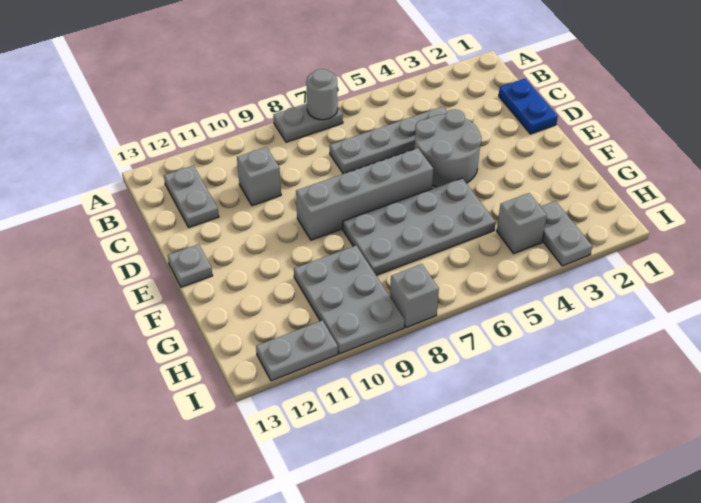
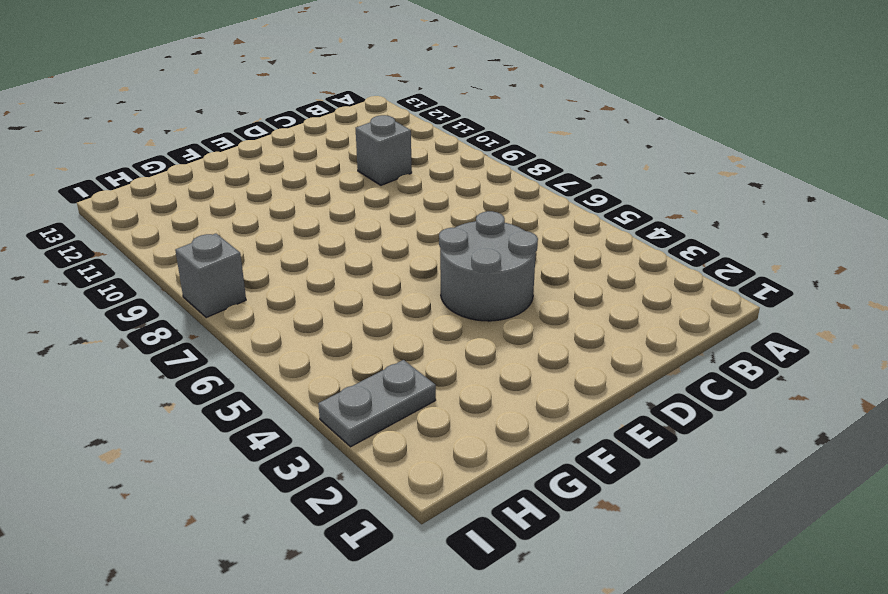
none -> grey plate A7:A8 level 1
none -> grey plate B12:C12 level 1
none -> blue plate C1:D1 level 1

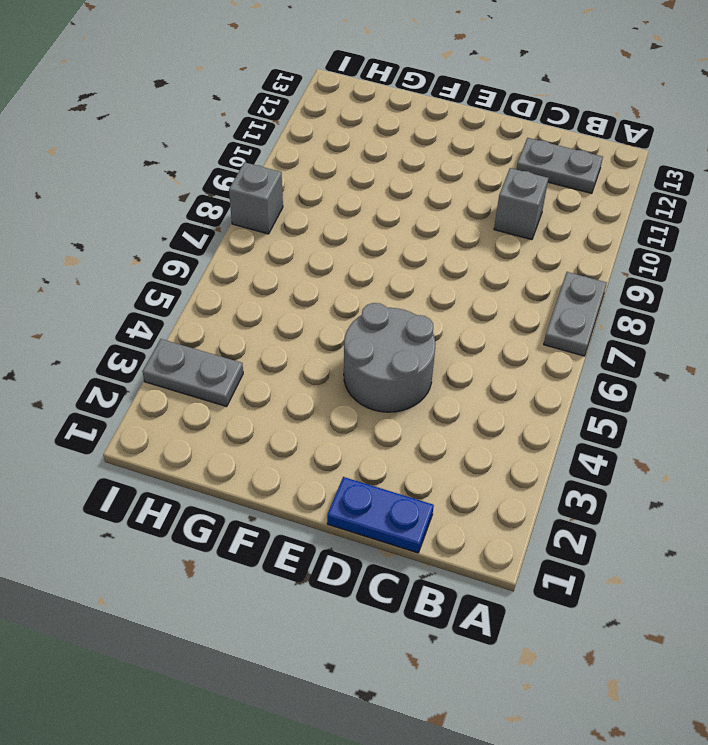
none -> grey plate C4:C7 level 1
none -> grey brick E6:E9 level 1
none -> grey plate E13 level 1

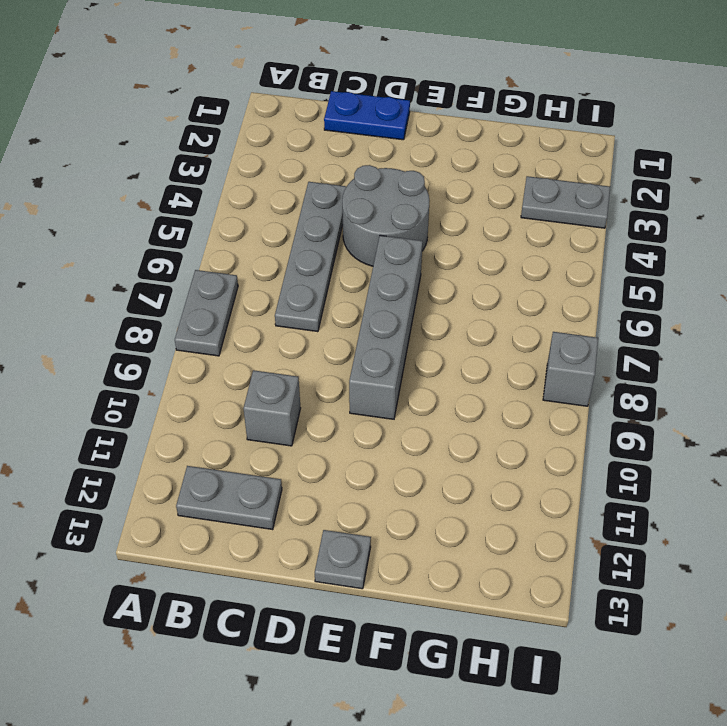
none -> grey plate F5:G8 level 1
none -> grey plate G9:I10 level 1
none -> grey brick H4 level 1

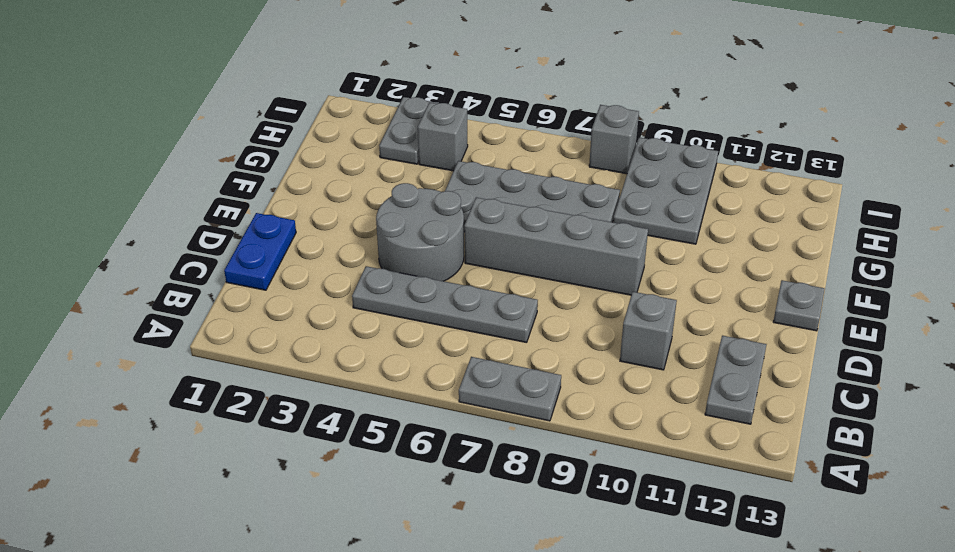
none -> grey plate I11:I12 level 1
none -> grey round brick A7 level 2

